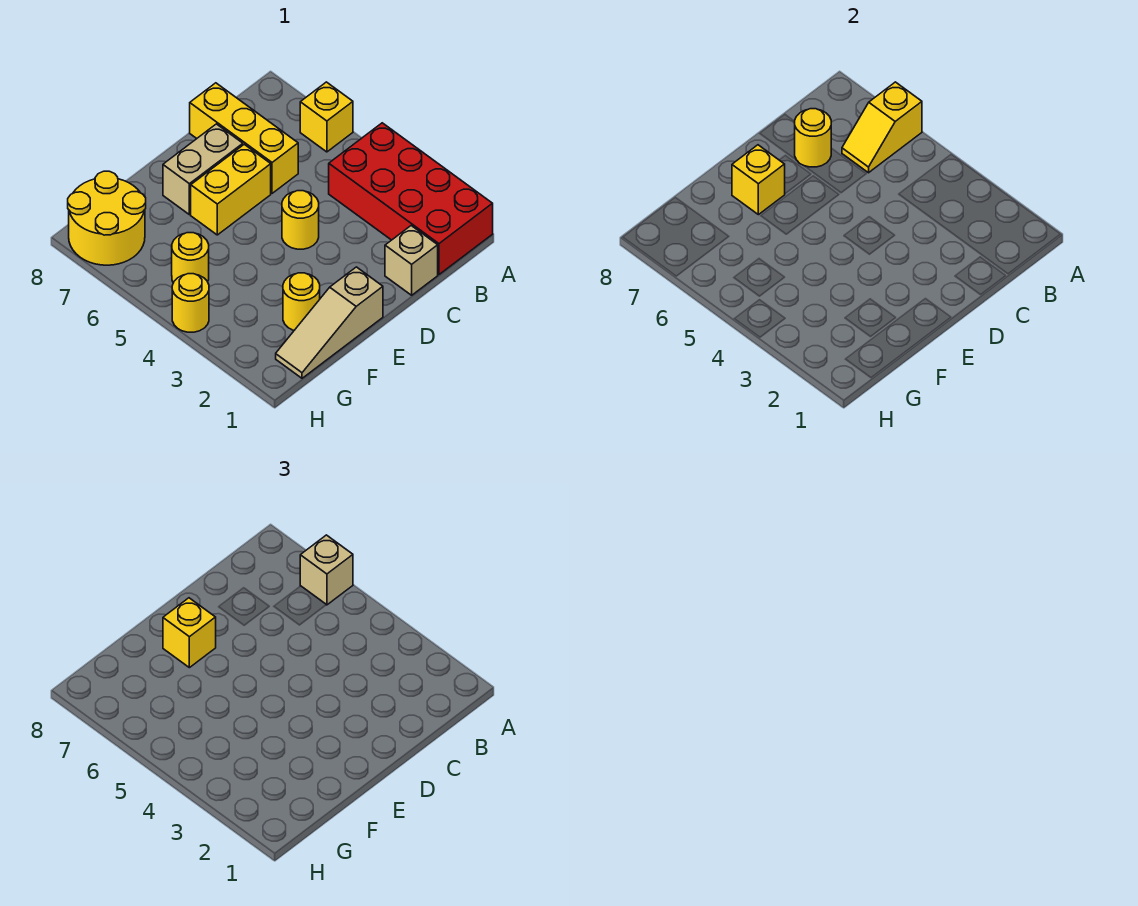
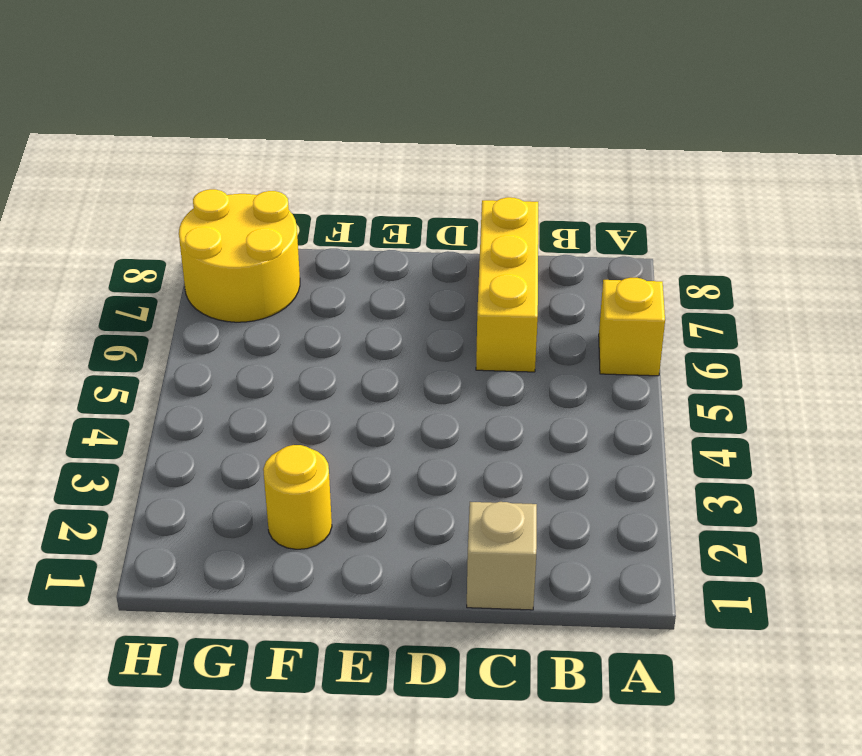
none -> red brick A1:B4 level 1
none -> yellow round brick D4 level 1
none -> yellow brick D6:E6 level 1

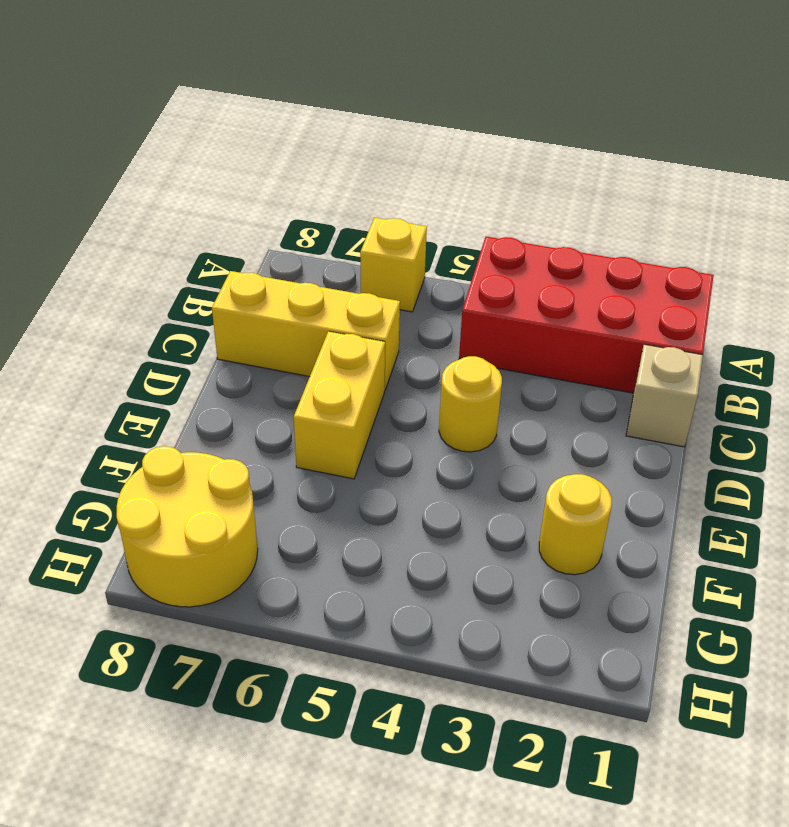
none -> tan brick D7:E7 level 1
none -> tan slope E1:G1 level 1 top E
none -> yellow round brick G5 level 1

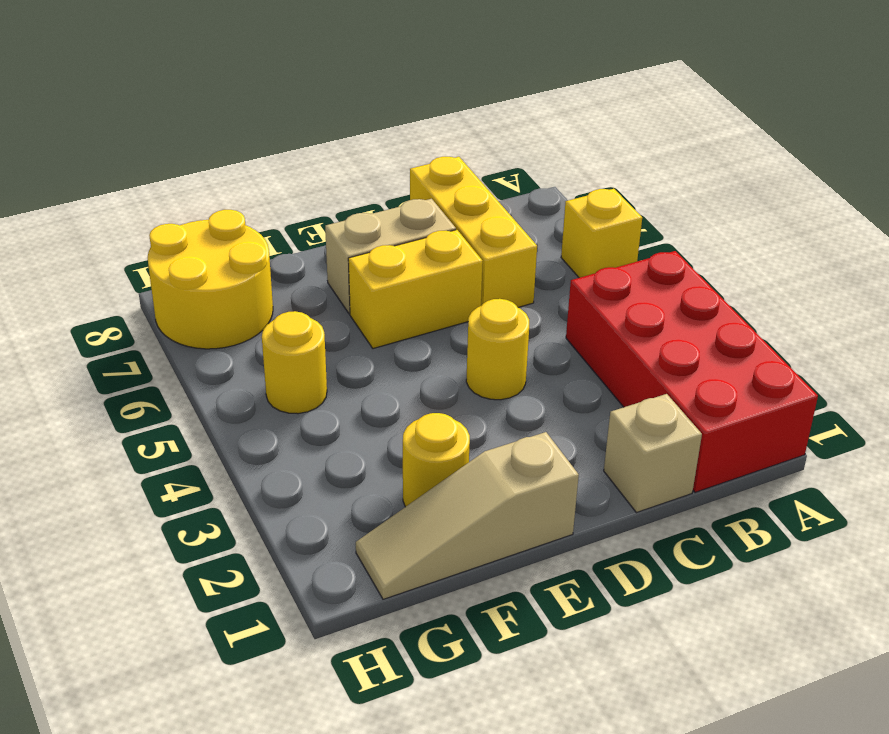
none -> yellow round brick H4 level 1
none -> yellow slope A6:B6 level 2 top A
none -> yellow round brick C7 level 2

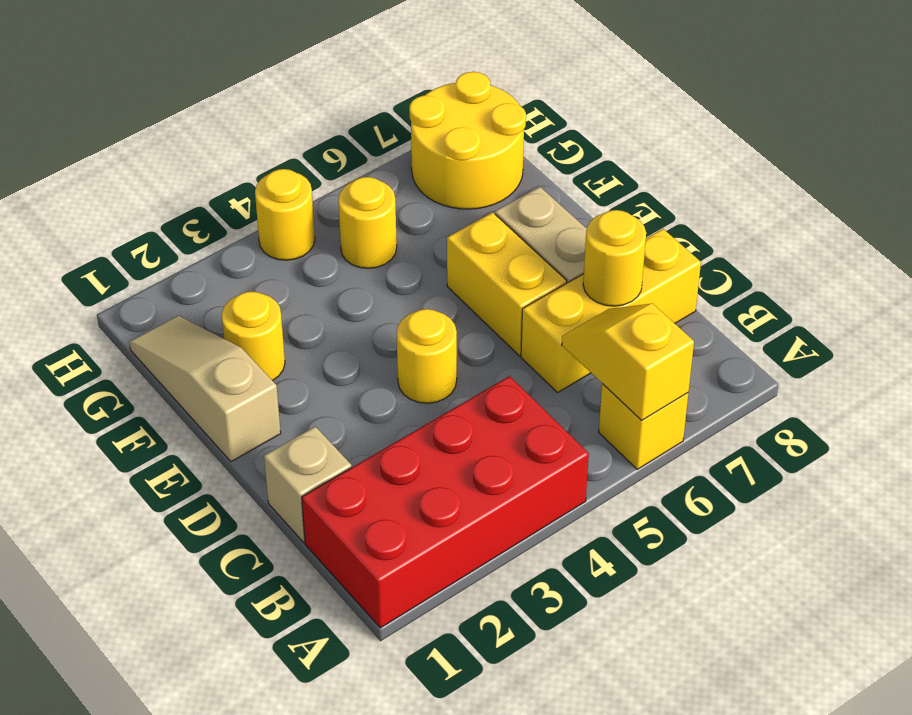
none -> yellow brick E7 level 2
none -> tan brick A6 level 3
none -> yellow brick E7 level 3

